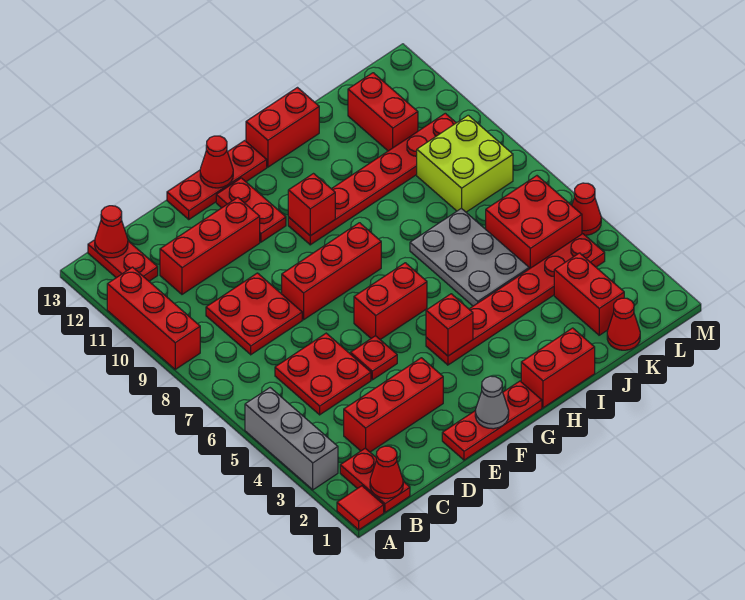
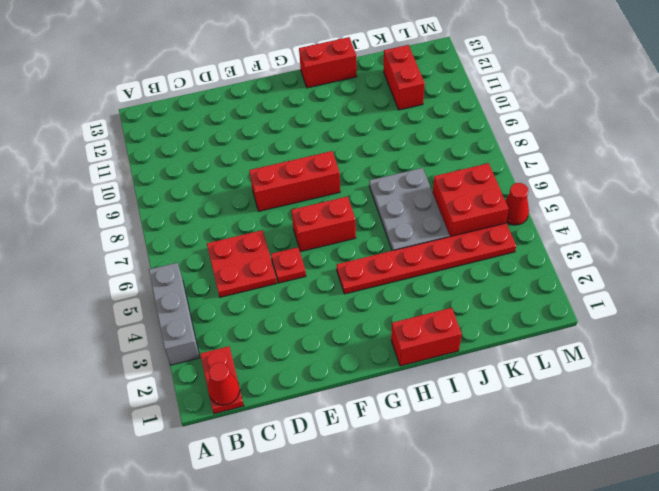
none -> red tile A1 level 1
none -> red brick A9:A11 level 1
none -> red plate B12:B13 level 1
none -> red brick C3:E3 level 1

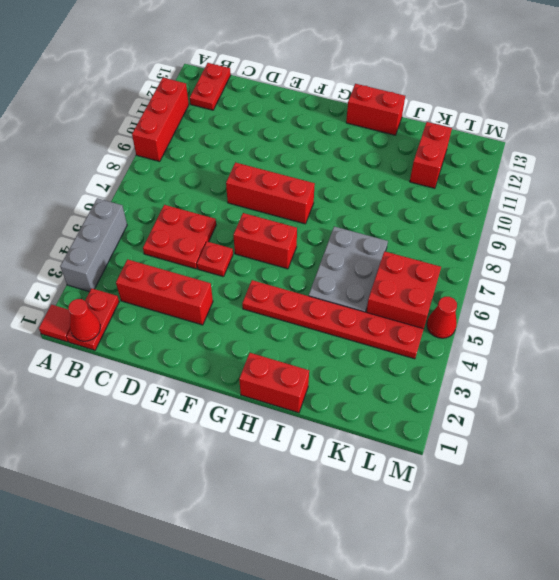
none -> red plate C8:D9 level 1
none -> red brick C11:E11 level 1
none -> red plate E1:G1 level 1
none -> red plate E13:G13 level 1

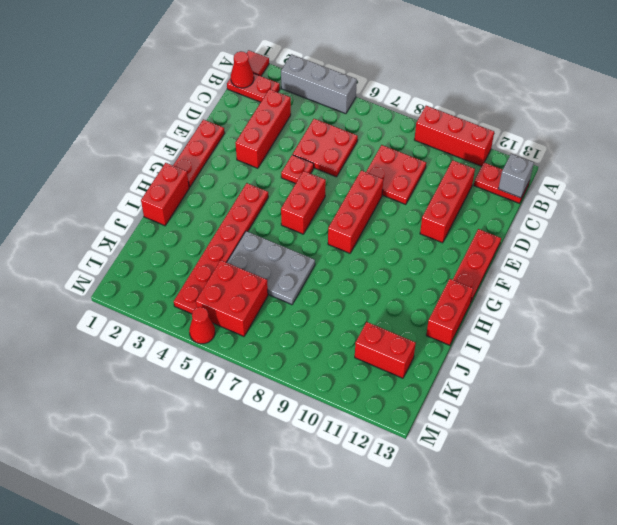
grey brick B13 level 2 -> red cone B13 level 2
none -> red plate F11:F12 level 1
none -> red plate G10:L10 level 1
none -> red cone K1 level 1
none -> red brick K2:K3 level 1

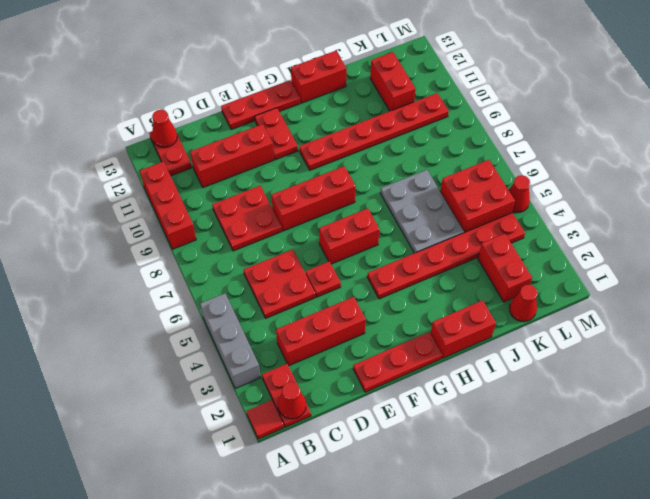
none -> lime brick K8:L9 level 1
none -> grey cone F1 level 2
none -> red cone F13 level 2
none -> red brick G4 level 2

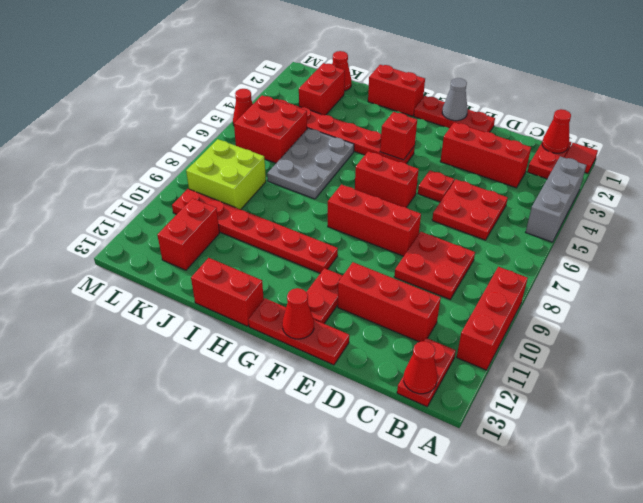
none -> red brick G10 level 2

